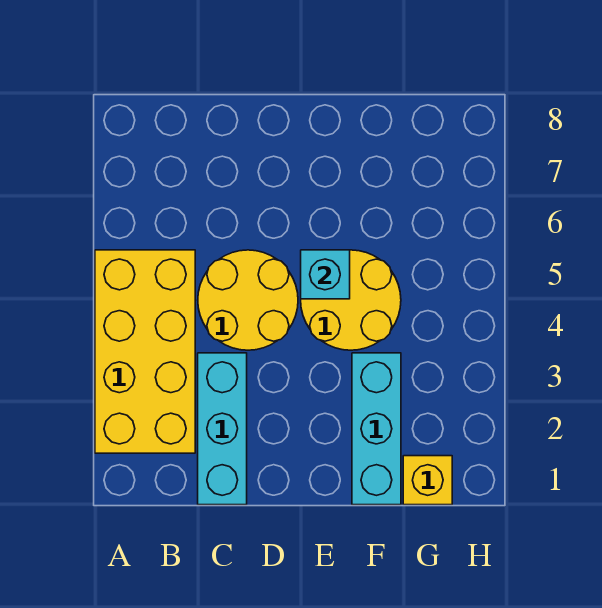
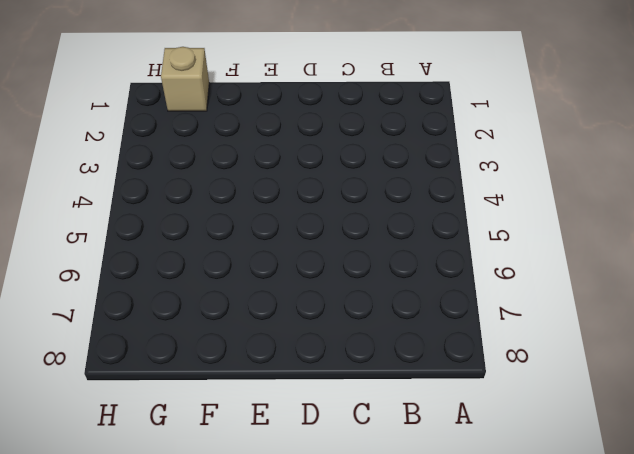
tan brick G1 level 1 -> yellow brick G1 level 1
none -> yellow brick A2:B5 level 1
none -> cyan brick C1:C3 level 1

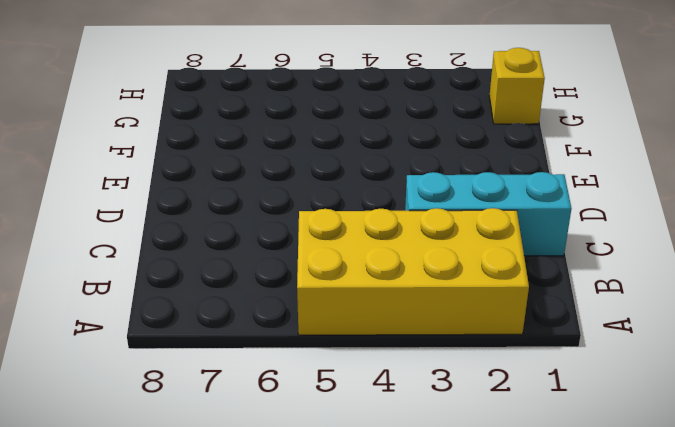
none -> yellow round brick C4:D5 level 1
none -> yellow round brick E4:F5 level 1

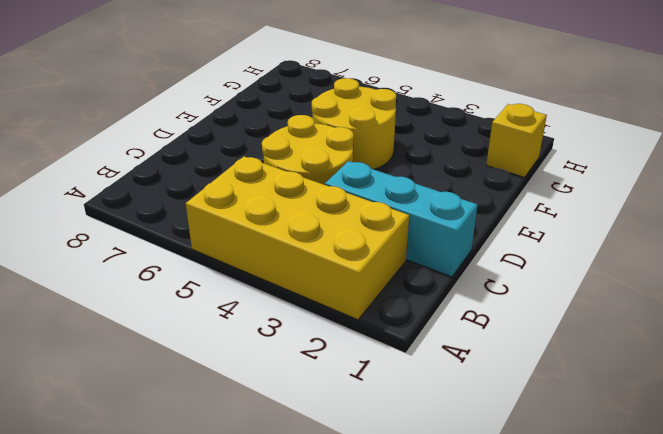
none -> cyan brick F1:F3 level 1
none -> cyan brick E5 level 2

